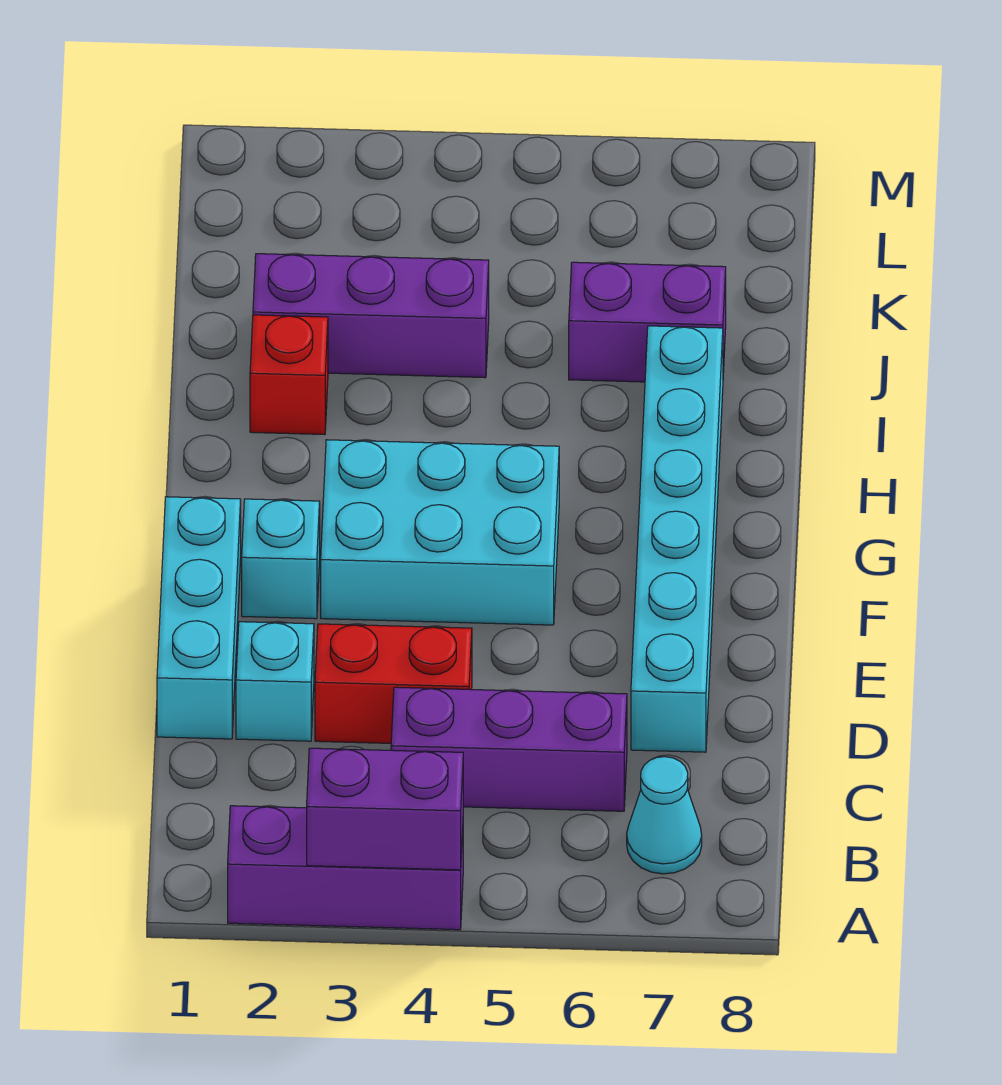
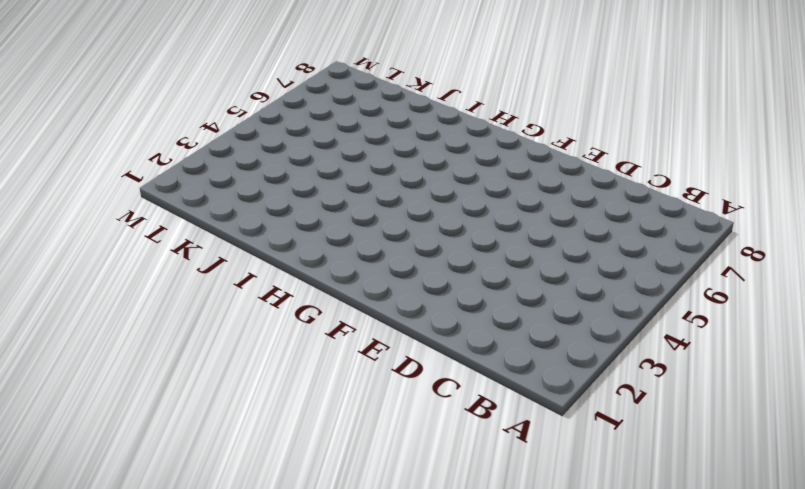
none -> purple brick A2:A4 level 1
none -> cyan cone B7 level 1
none -> purple brick C4:C6 level 1

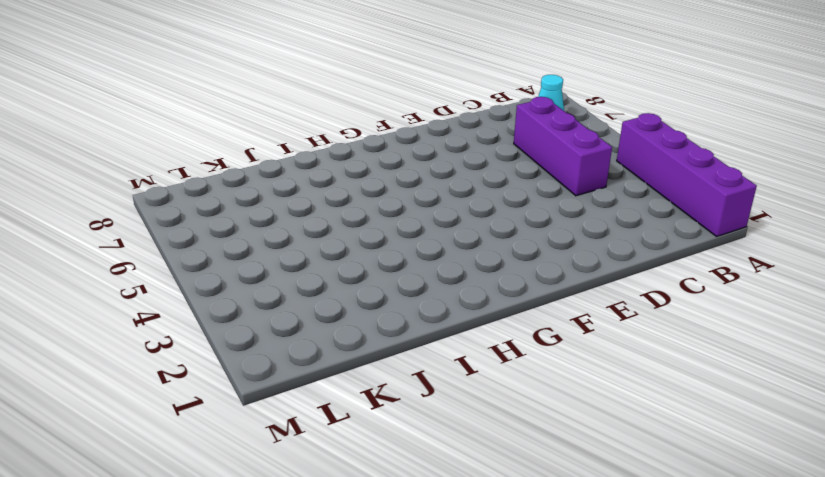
purple brick A1:A4 level 1 -> purple brick A2:A4 level 1
none -> cyan brick D1:F1 level 1
none -> cyan brick D2 level 1
none -> red brick D3:D4 level 1

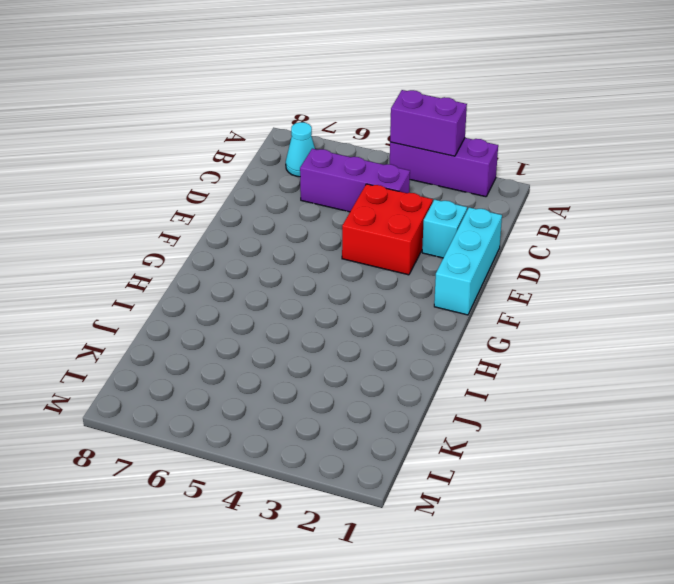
red brick D3:E4 level 1 -> red brick D3:D4 level 1
none -> cyan brick D7:I7 level 1
none -> cyan brick F2 level 1
none -> cyan brick F3:G5 level 1

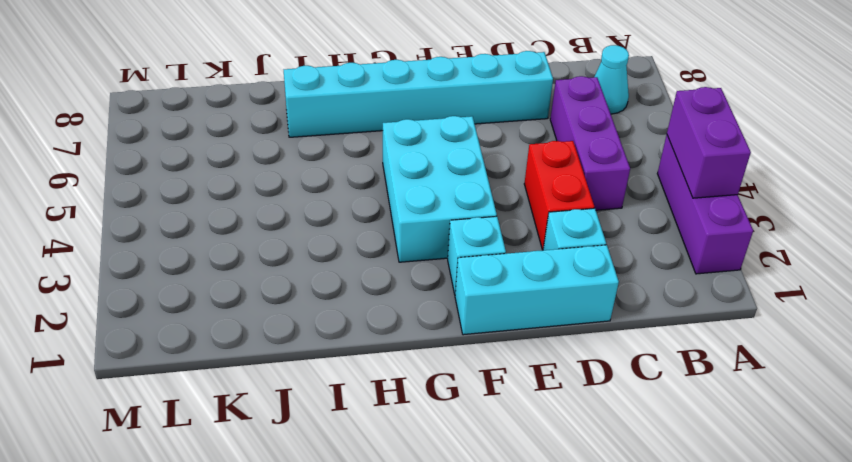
none -> red brick I2 level 1
none -> purple brick J2:J4 level 1
none -> purple brick J6:J7 level 1

